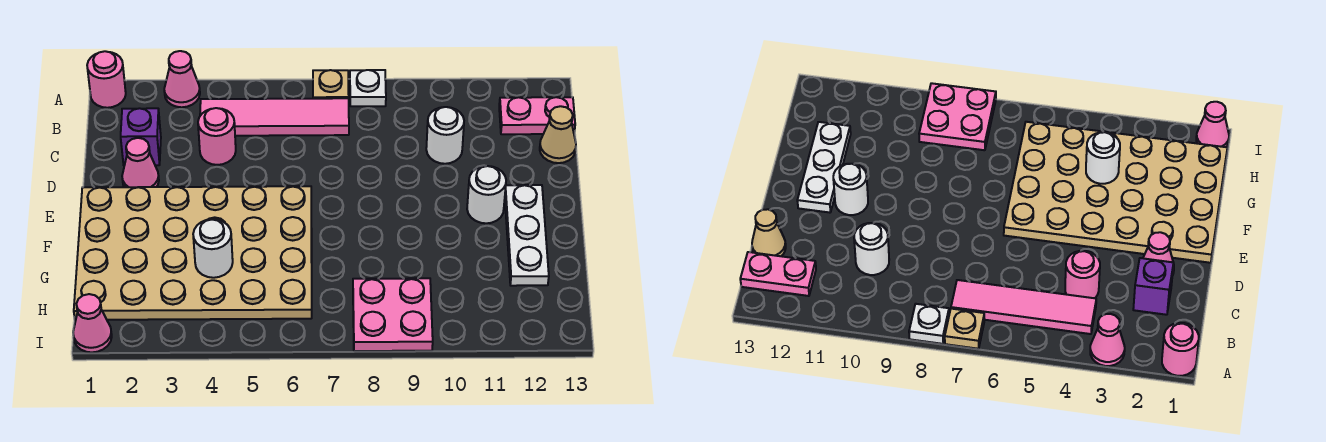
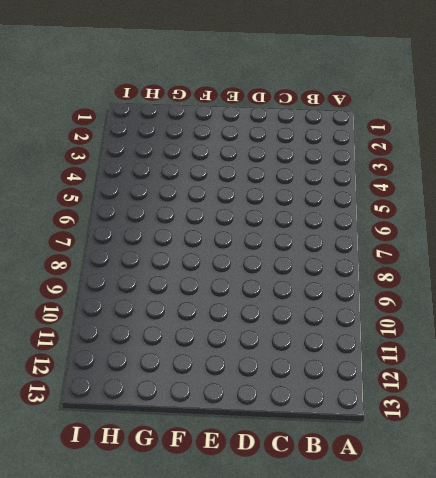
none -> pink round brick A1 level 1
none -> pink cone A3 level 1
none -> tan plate A7 level 1

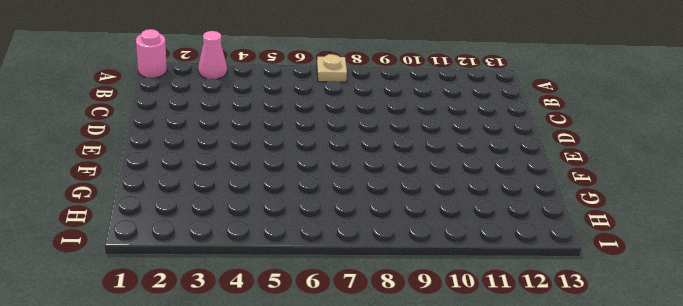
none -> white plate A8 level 1
none -> pink tile B4:B7 level 1
none -> pink plate B12:B13 level 1

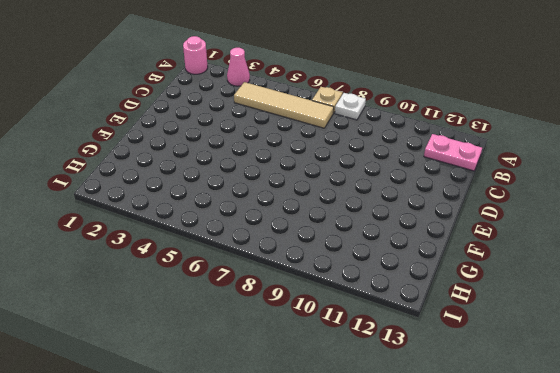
tan tile B4:B7 level 1 -> pink tile B4:B7 level 1
none -> purple brick C2 level 1
none -> pink round brick C4 level 1
none -> white round brick C10 level 1

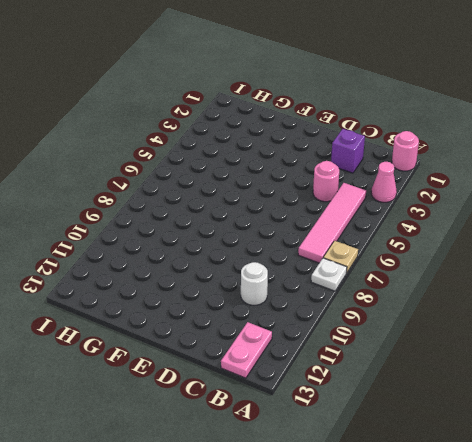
none -> tan cone C13 level 1
none -> pink cone D2 level 1
none -> tan plate E1:H6 level 1

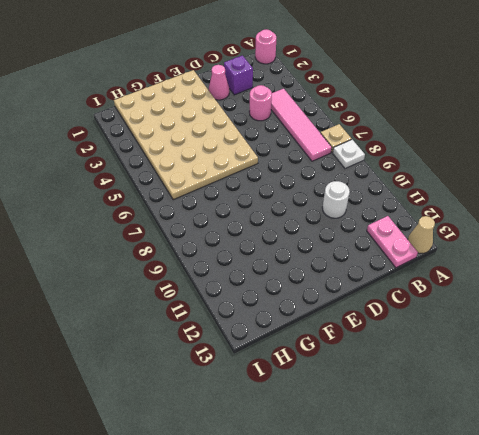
tan cone A13 level 1 -> tan cone C13 level 1
none -> pink cone A3 level 1
none -> white round brick E11 level 1
none -> white plate E12:G12 level 1

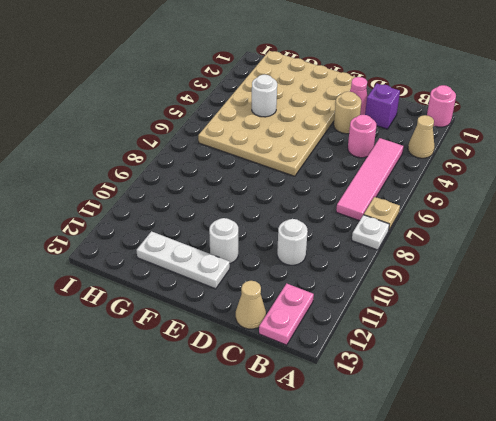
tan cone A3 level 1 -> pink cone A3 level 1
tan round brick D3 level 1 -> none
none -> pink plate H8:I9 level 1
none -> pink cone I1 level 1

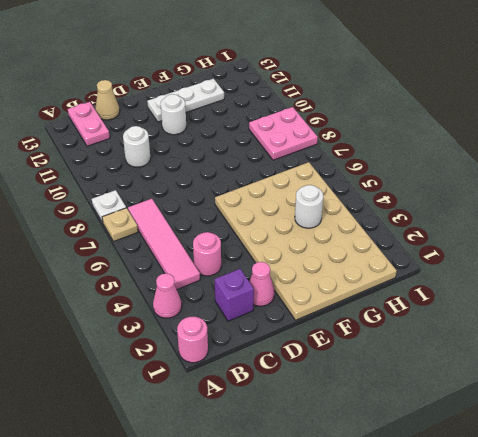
none -> pink cone I1 level 1

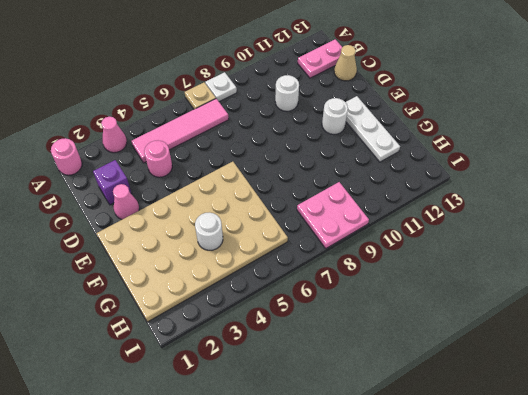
none -> pink cone I1 level 1

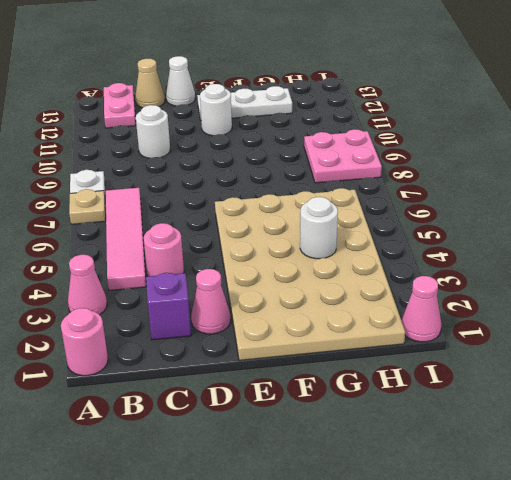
white cone D13 level 1 -> none

